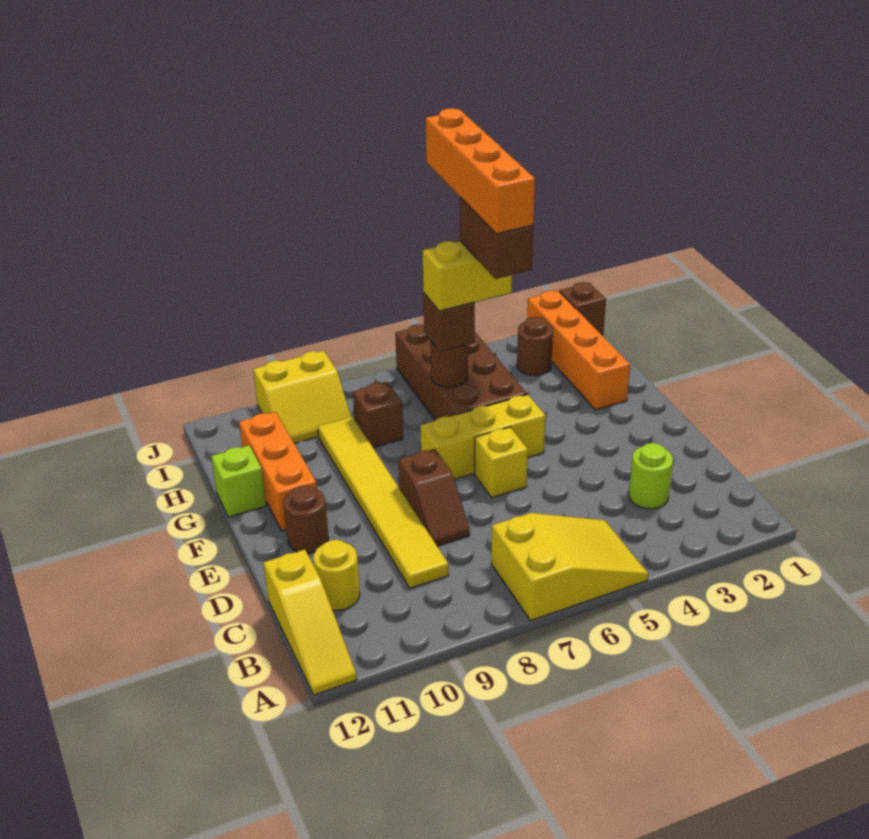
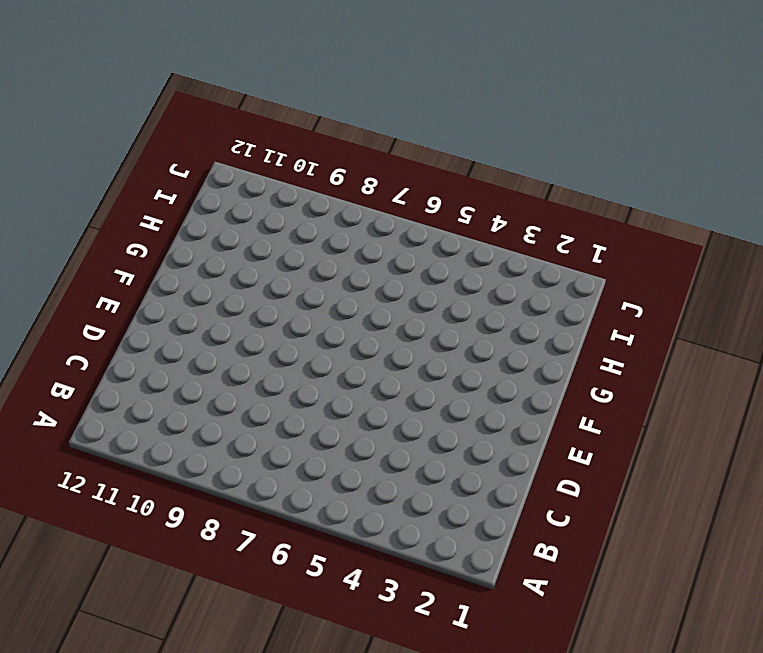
none -> yellow slope A5:B7 level 1 top 7
none -> yellow slope A12:C12 level 1 top C
none -> lime round brick C3 level 1

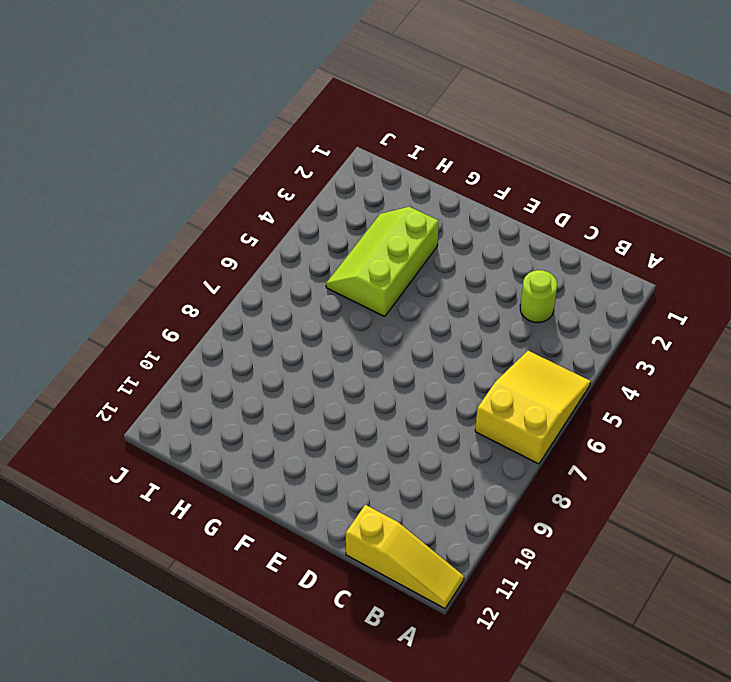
lime slope G3:H5 level 1 top G -> brown brick G5:J6 level 1
none -> yellow tile C9:H9 level 1
none -> yellow round brick C11 level 1
none -> brown slope D8:E8 level 1 top E

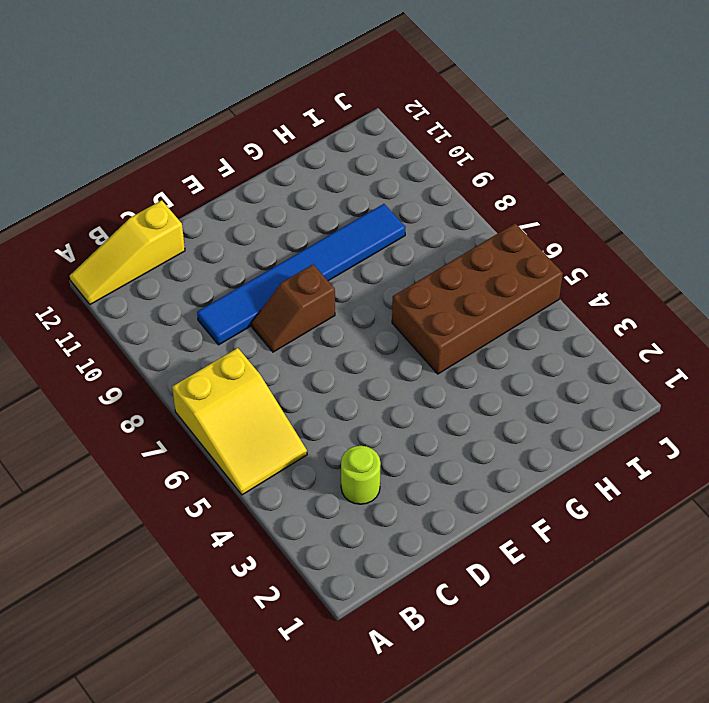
blue tile C9:H9 level 1 -> yellow tile C9:H9 level 1
none -> yellow round brick C11 level 1
none -> yellow brick E6 level 1
none -> brown round brick E11 level 1

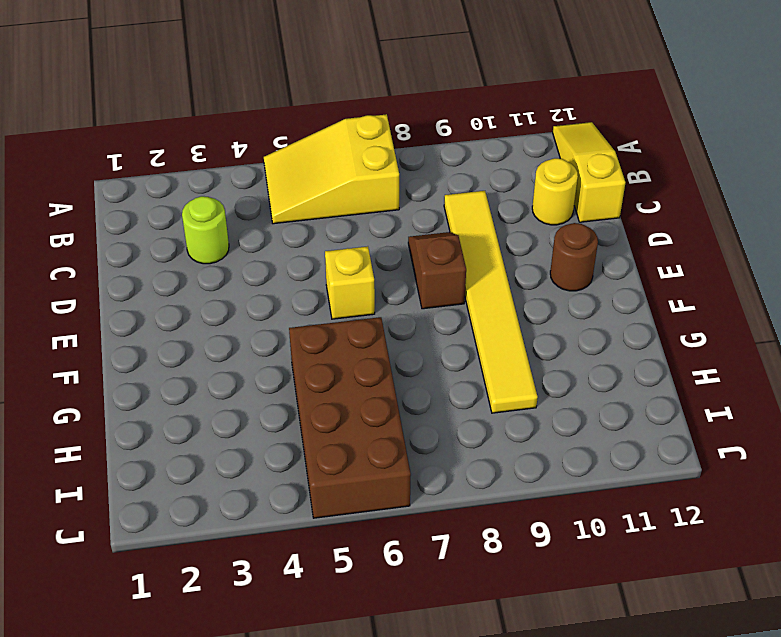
none -> yellow brick F5:F7 level 1
none -> orange brick F11:H11 level 1
none -> orange brick G2:J2 level 1

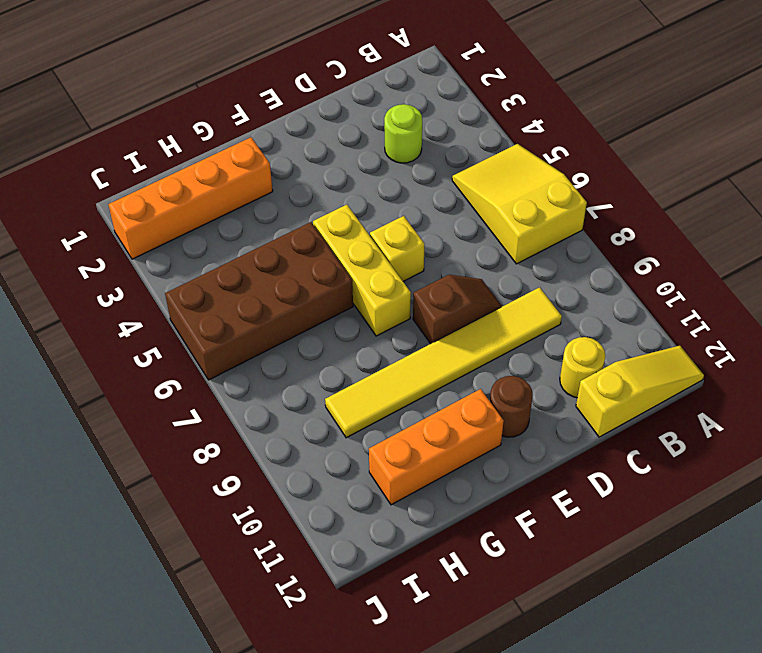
none -> lime brick G12 level 1
none -> brown brick H8 level 1
none -> brown round brick I3 level 1

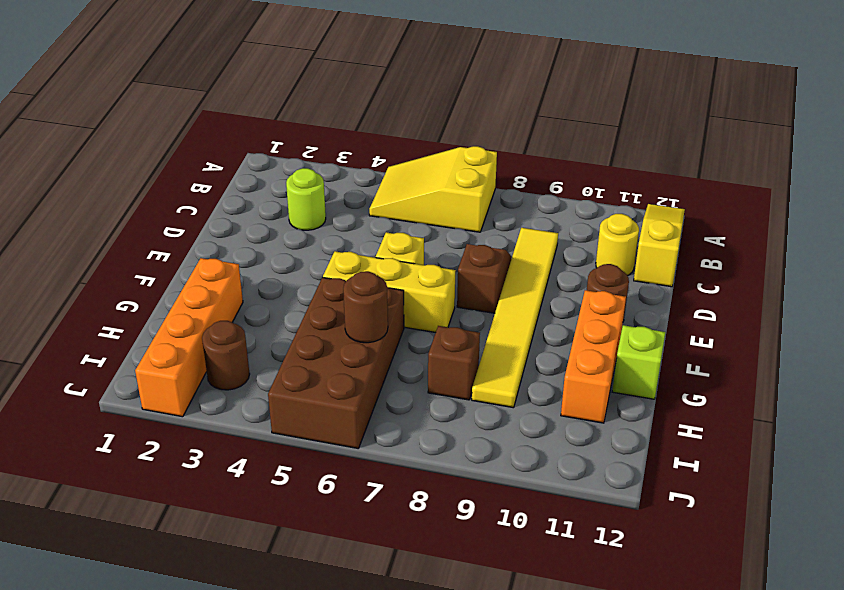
none -> yellow slope I9:J10 level 1 top J
none -> brown brick J1 level 1
none -> brown brick H6 level 3

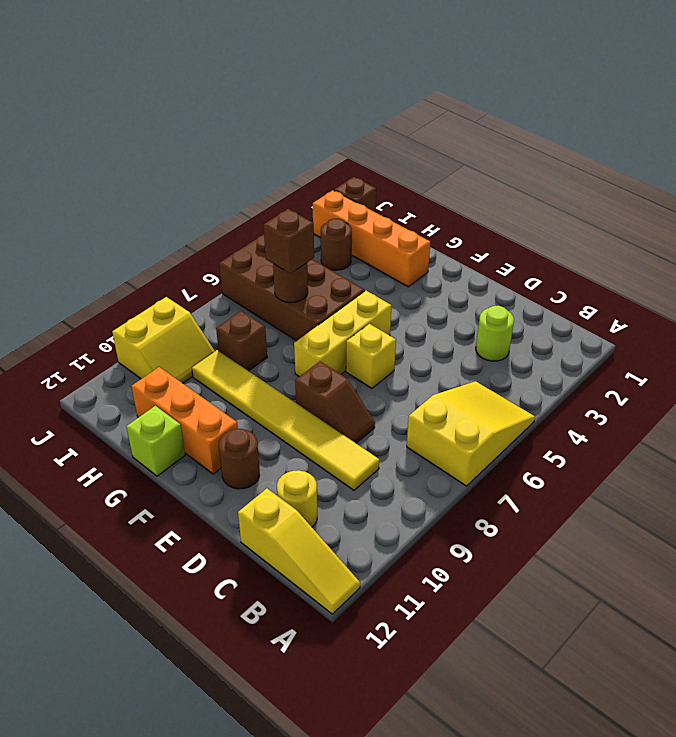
none -> yellow brick H5:H6 level 4
none -> brown brick G5:H5 level 5
none -> orange brick G5:J5 level 6

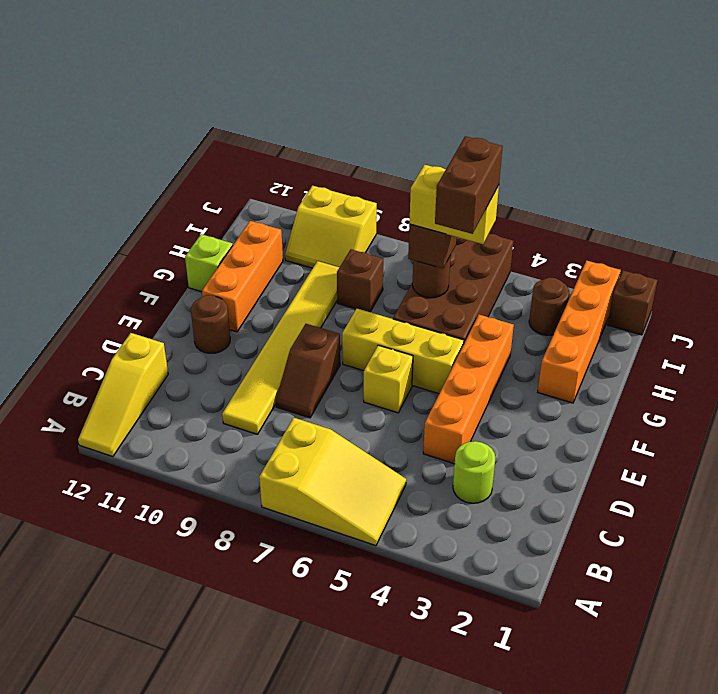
orange brick D4:G4 level 1 -> orange brick G5:J5 level 6
none -> yellow round brick C11 level 1

